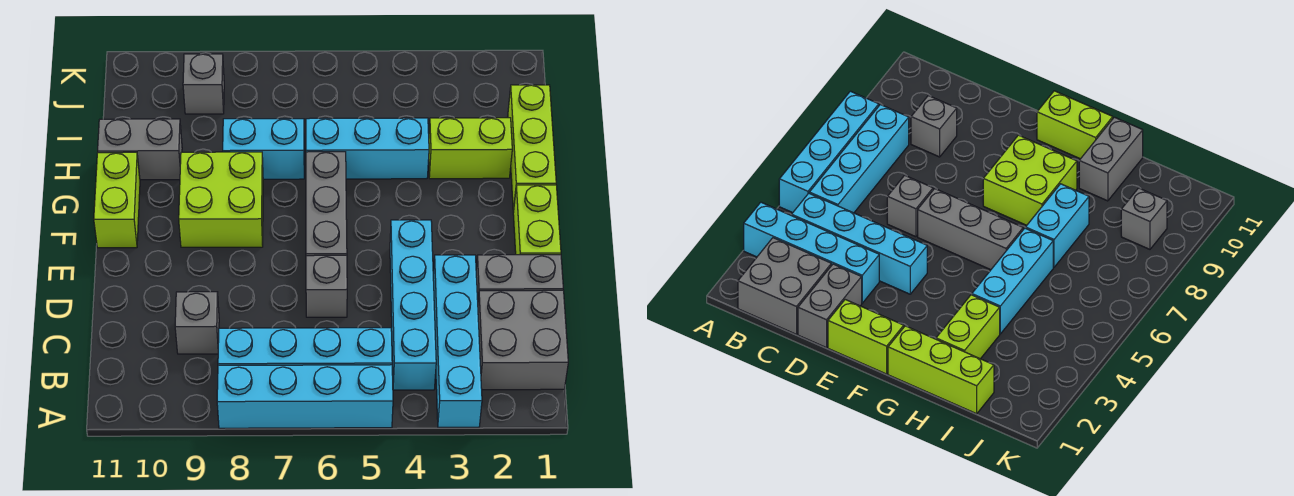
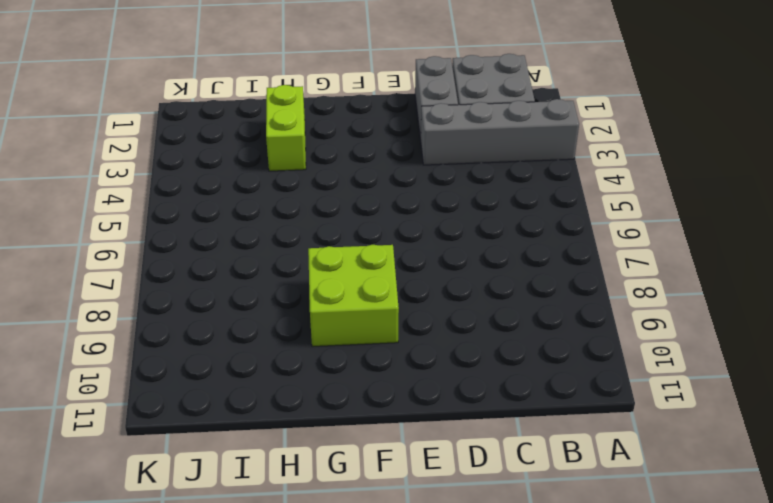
grey brick A3:D3 level 1 -> cyan brick A3:D3 level 1
none -> cyan brick A5:A8 level 1
none -> cyan brick B4:E4 level 1
none -> cyan brick B5:B8 level 1

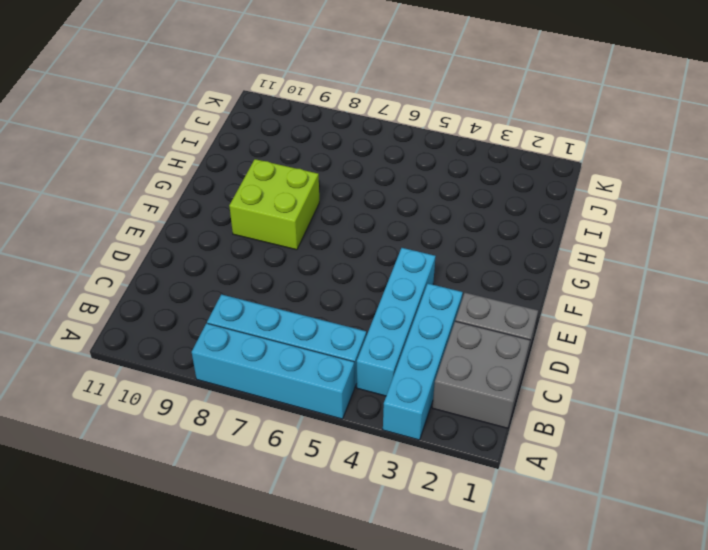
none -> grey brick C9 level 1
none -> grey brick D6 level 1
none -> lime brick E1:F1 level 1

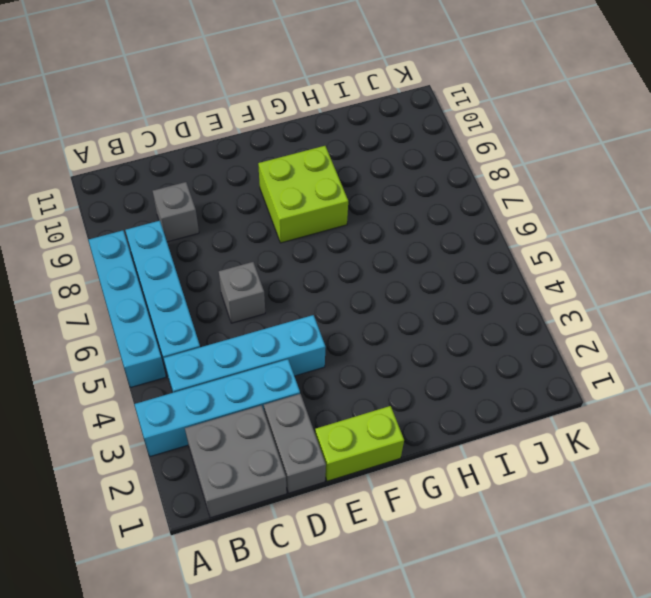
none -> grey brick E6:G6 level 1
none -> lime brick F11:G11 level 1
none -> lime brick G1:I1 level 1

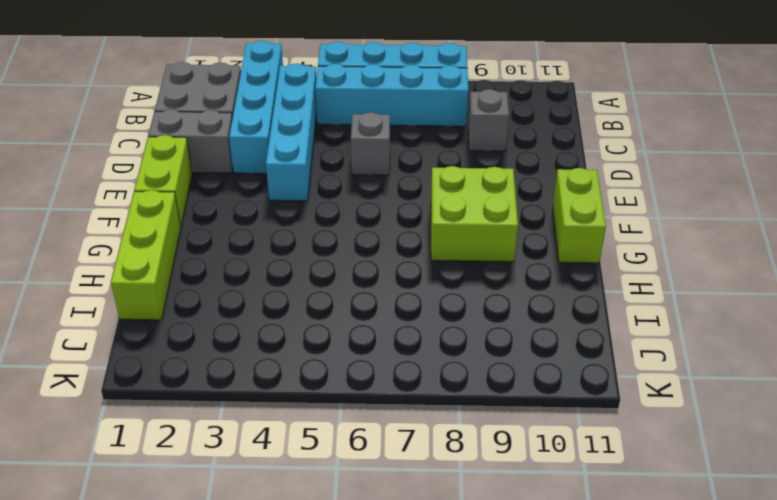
none -> grey brick E6:G6 level 1
none -> lime brick H2:H3 level 1
none -> cyan brick H4:H6 level 1

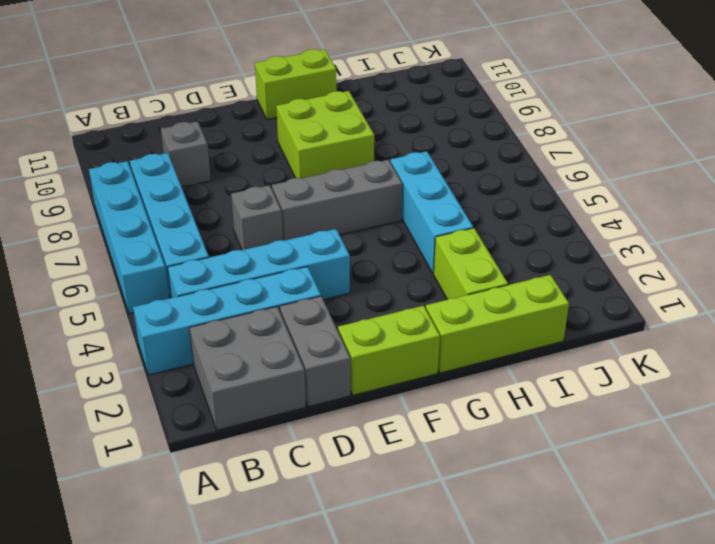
none -> cyan brick H7:H8 level 1
none -> grey brick H10:H11 level 1
none -> grey brick J9 level 1

